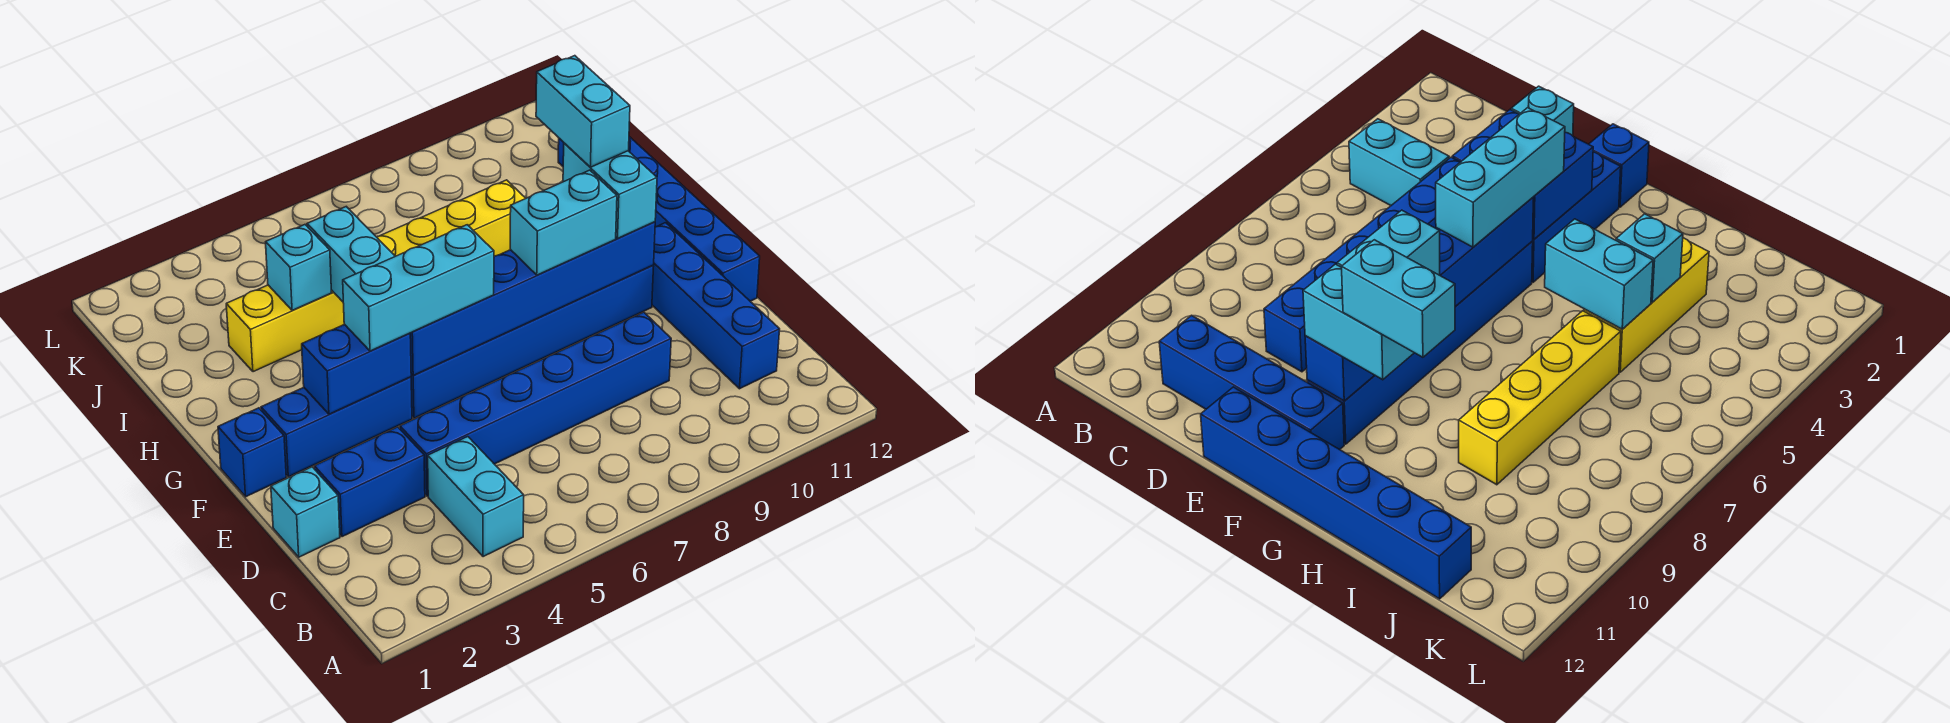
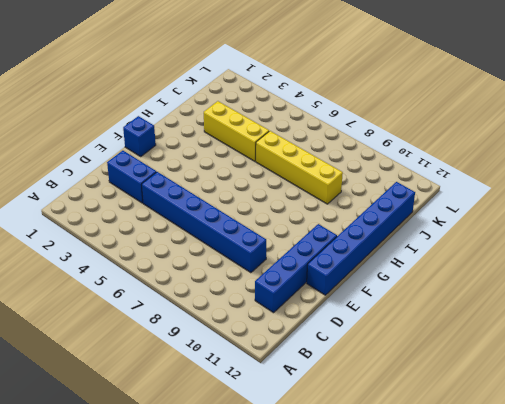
none -> cyan brick B4:C4 level 1
none -> cyan brick D1 level 1
none -> blue brick F2:F4 level 1

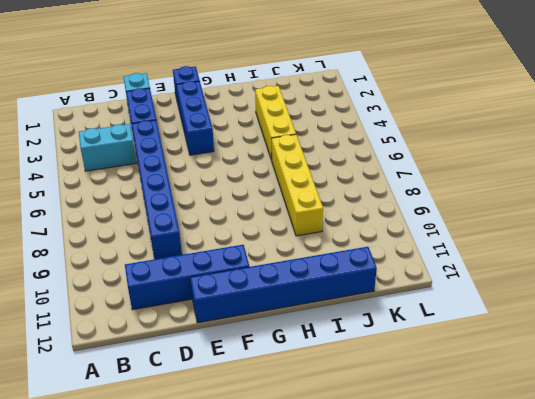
none -> blue brick F5:F10 level 1
none -> blue brick F3:F4 level 2
none -> blue brick F5:F10 level 2

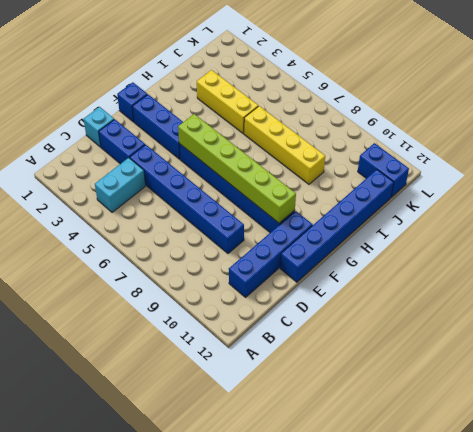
lime brick F5:F10 level 2 -> blue brick F5:F10 level 2
blue brick K11:K12 level 1 -> blue brick F3:F4 level 2
none -> cyan brick H5:I5 level 2
none -> cyan brick I4 level 2
none -> cyan brick F4:F6 level 3

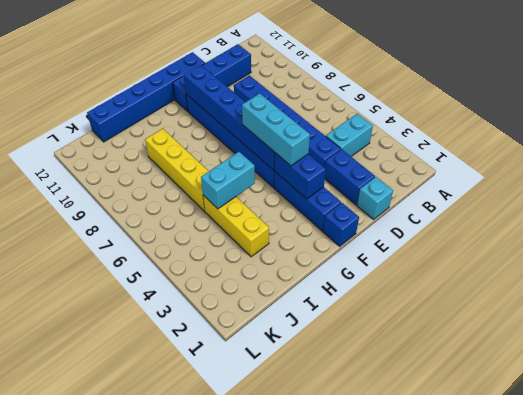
none -> cyan brick I4 level 2
none -> cyan brick F8:F9 level 3
none -> cyan brick F10:G10 level 3

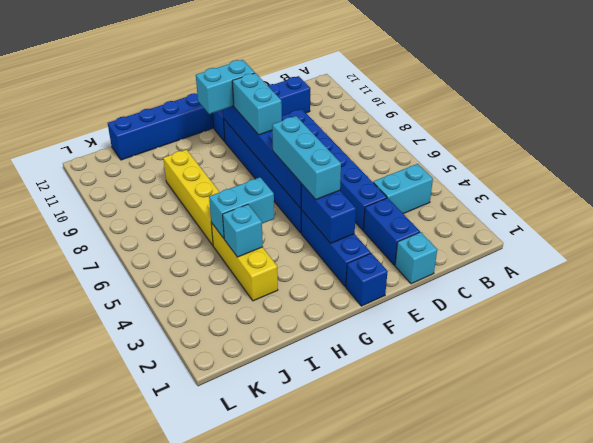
none -> cyan brick G10:H10 level 4

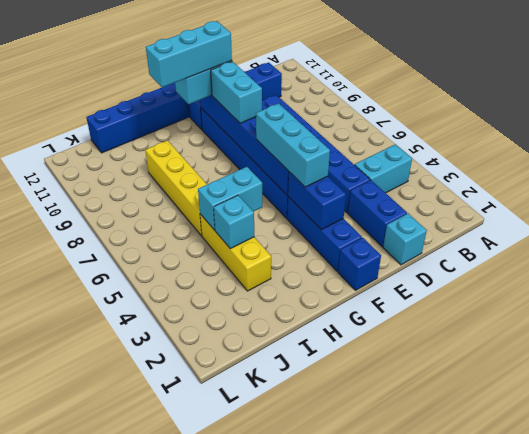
cyan brick F10:H10 level 4 -> cyan brick G10:H10 level 4

